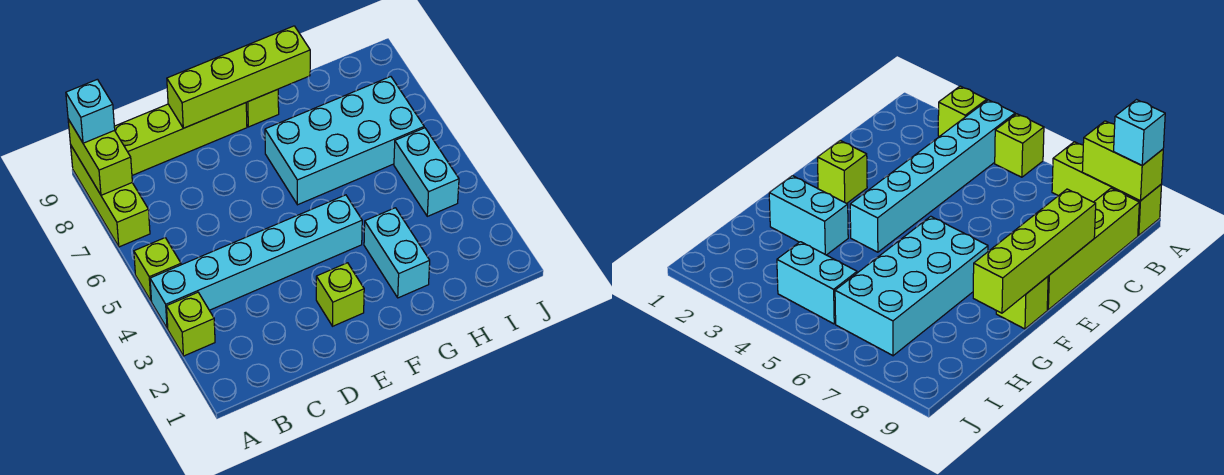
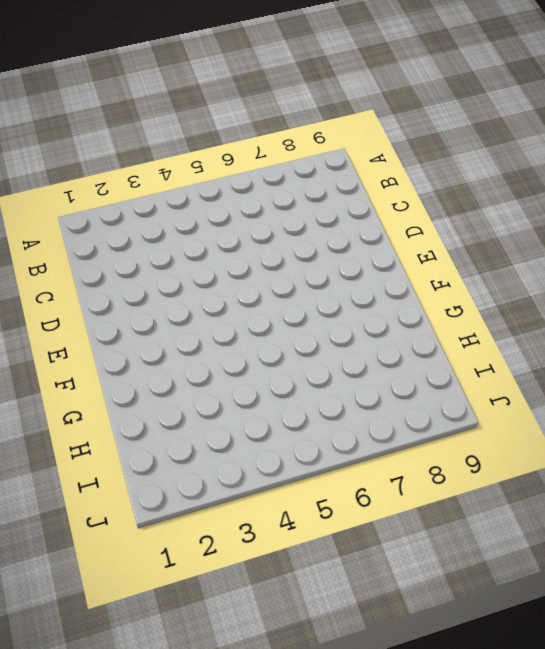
none -> lime brick A3 level 1
none -> cyan brick A4:F4 level 1
none -> lime brick A5 level 1

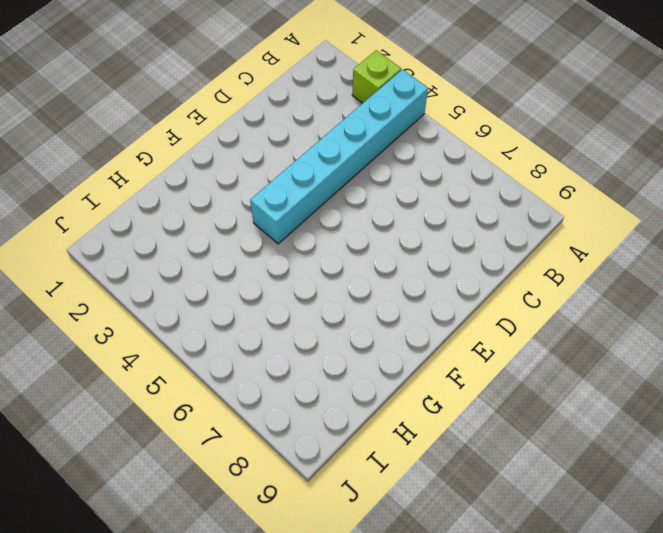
none -> lime brick A5 level 1
none -> lime brick A7:A9 level 1
none -> lime brick B9:E9 level 1

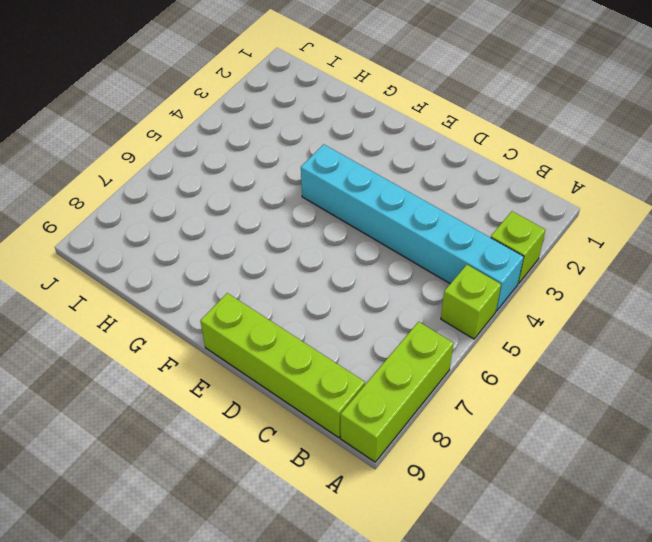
none -> lime brick E2 level 1
none -> cyan brick F6:I7 level 1
none -> lime brick F9 level 1

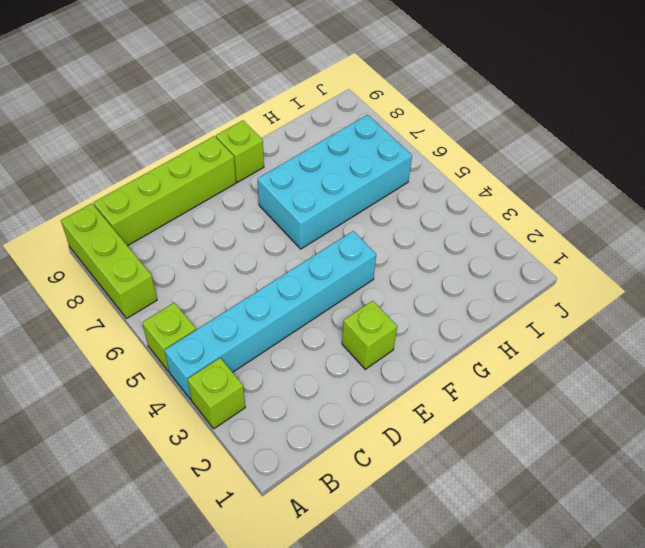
none -> cyan brick G2:G3 level 1
none -> cyan brick I4:I5 level 1
none -> lime brick A8:A9 level 2

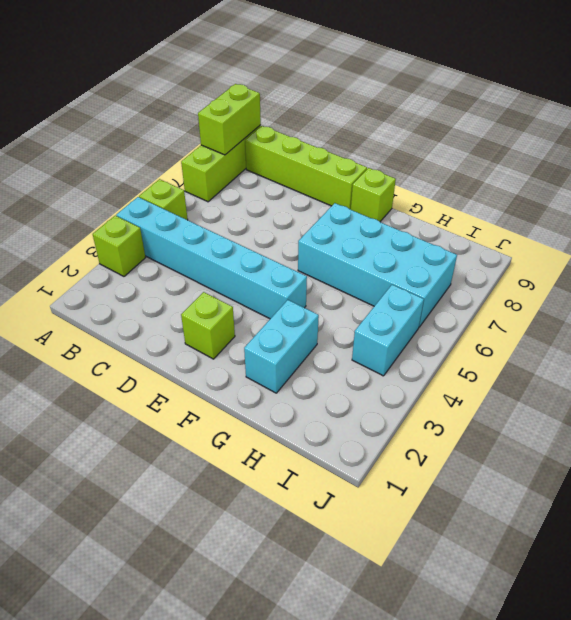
none -> lime brick D9:G9 level 2
none -> cyan brick A9 level 3

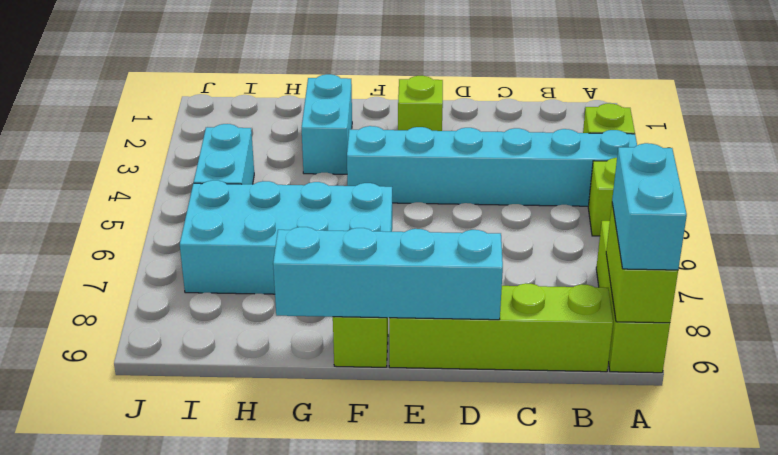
cyan brick A8:A9 level 3 -> cyan brick A9 level 3
cyan brick D9:G9 level 2 -> lime brick D9:G9 level 2

